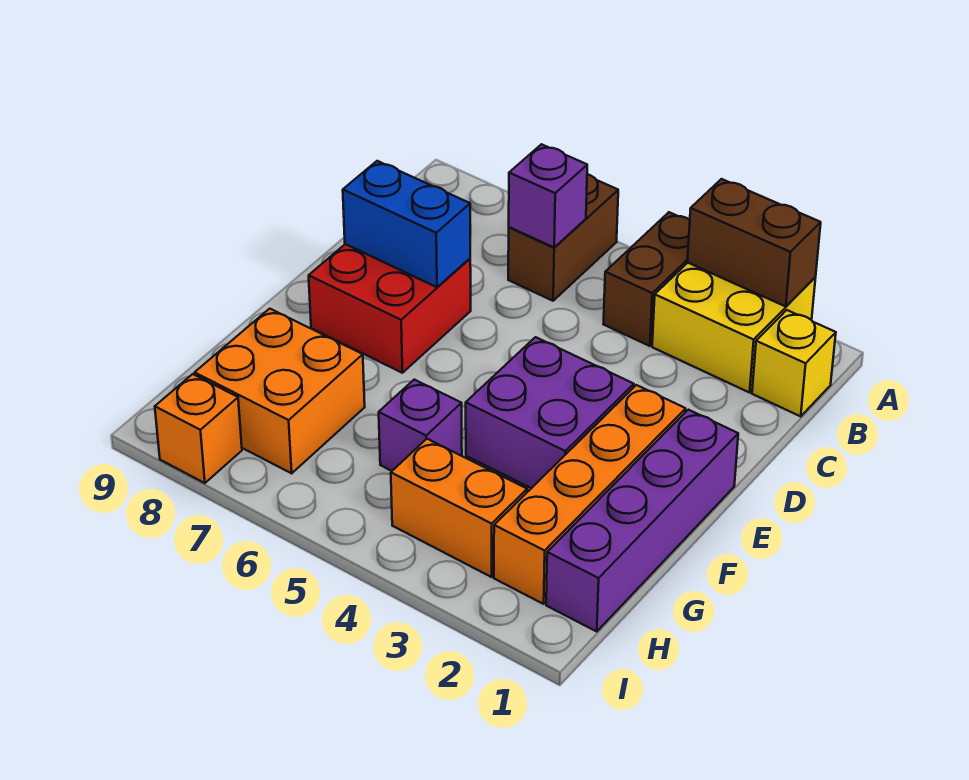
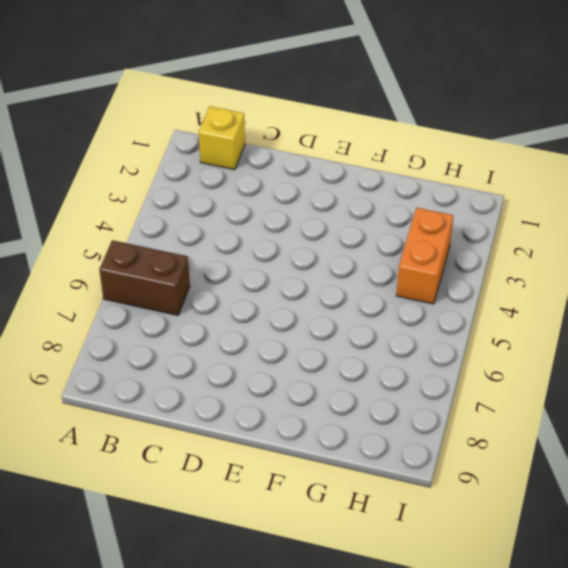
none -> yellow brick A2:B3 level 1
none -> brown brick A4:B4 level 1
none -> red brick D7:E8 level 1

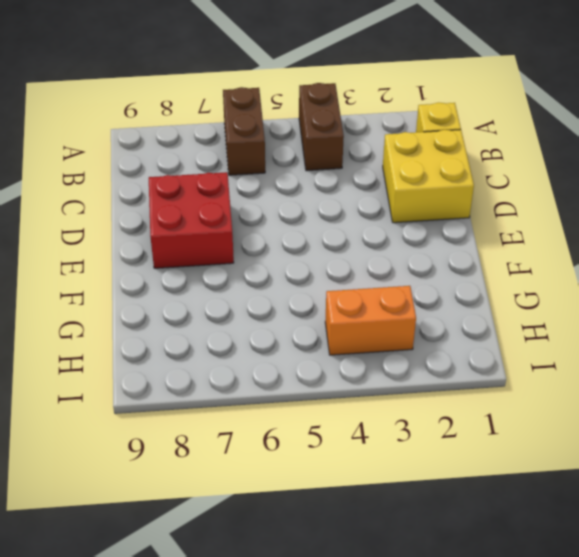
yellow brick C1:D2 level 1 -> yellow brick A2:B3 level 1
none -> purple brick E1:H1 level 1
none -> orange brick E2:H2 level 1
none -> purple brick E3:F4 level 1

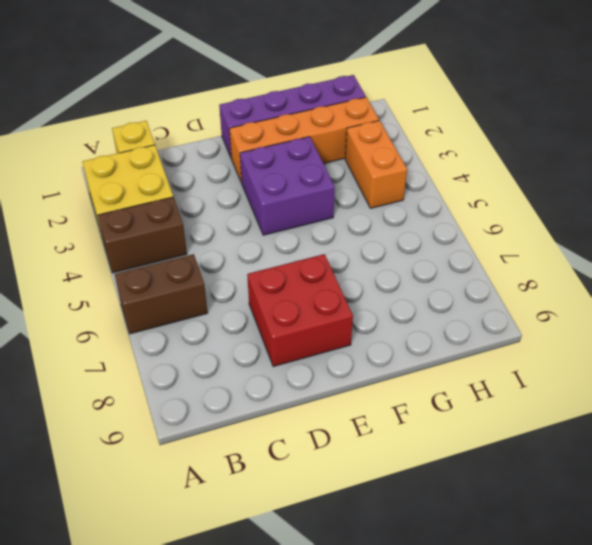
none -> purple brick G5 level 1
none -> orange brick G7:H8 level 1
none -> orange brick I8 level 1

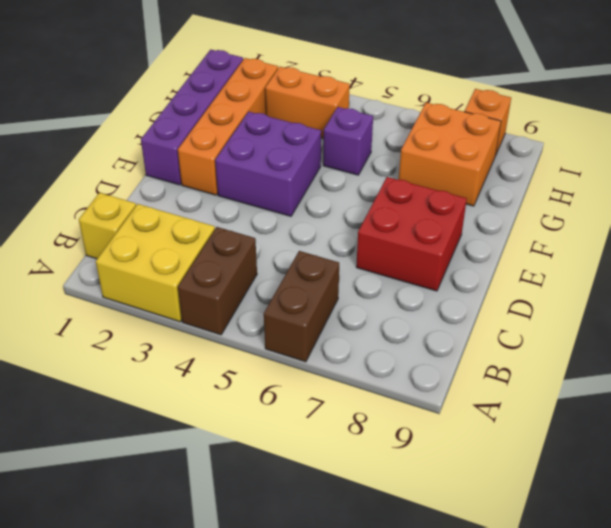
none -> brown brick A2:A3 level 2
none -> purple brick B6 level 2
none -> blue brick D7:D8 level 2

